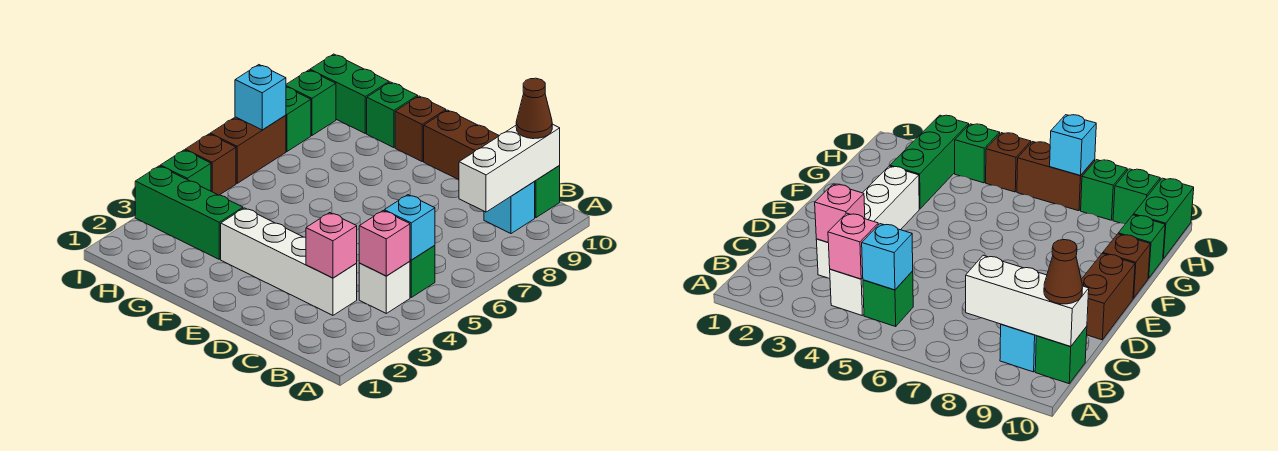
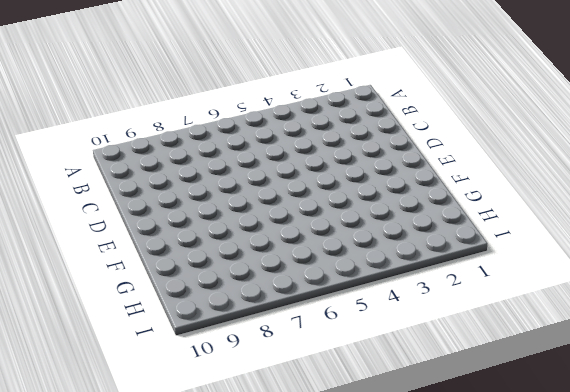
none -> white brick B4 level 1
none -> green brick B5 level 1
none -> cyan brick B9 level 1

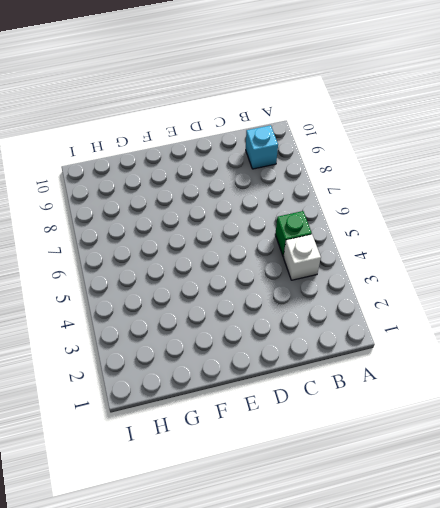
none -> green brick B10 level 1
none -> white brick C3:F3 level 1
none -> brown brick D10:E10 level 1

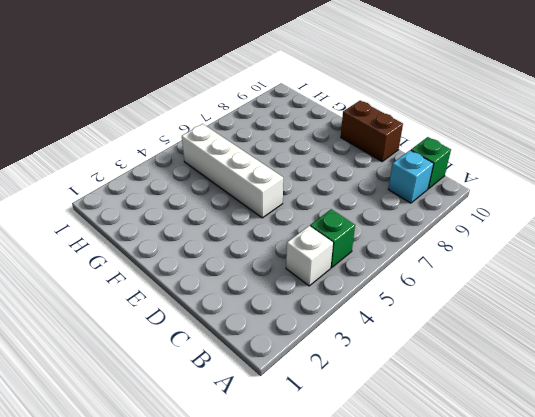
white brick E5:H5 level 1 -> white brick C3:F3 level 1
none -> brown brick F10 level 1
none -> green brick G3:I3 level 1
none -> green brick G10 level 1

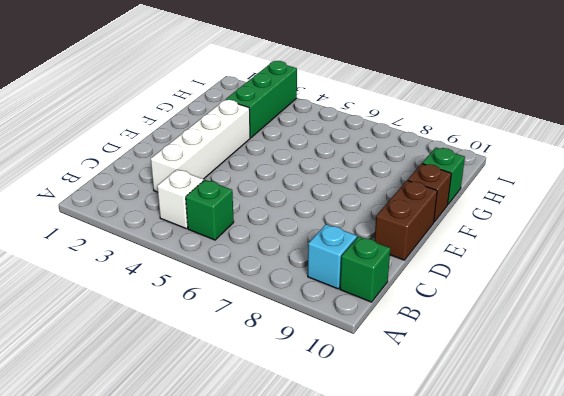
none -> green brick H10:I10 level 1
none -> green brick I4 level 1
none -> brown brick I5 level 1

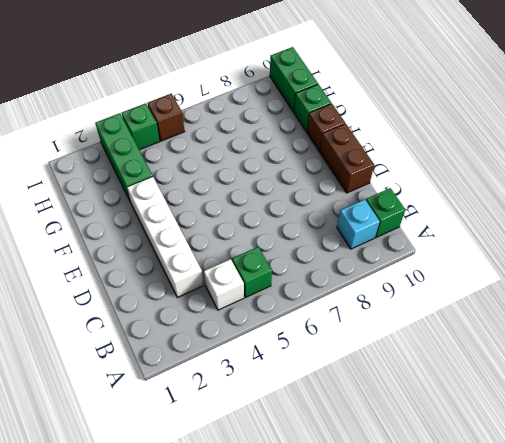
none -> brown brick I6:I7 level 1
none -> green brick I8 level 1
none -> green brick I9 level 1

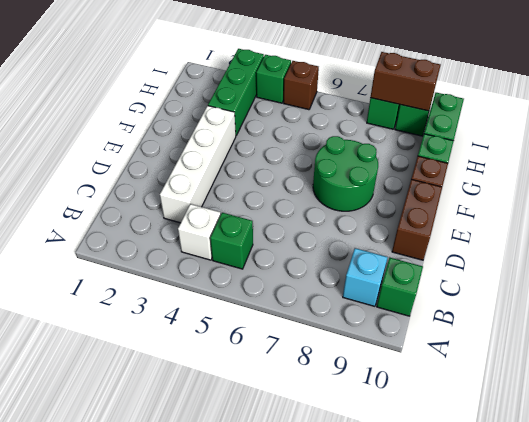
green round brick E7:F8 level 1 -> none
brown brick I8:I9 level 2 -> brown brick I6:I7 level 1
none -> pink brick B4 level 2
none -> cyan brick B5 level 2
none -> white brick B8:B10 level 2

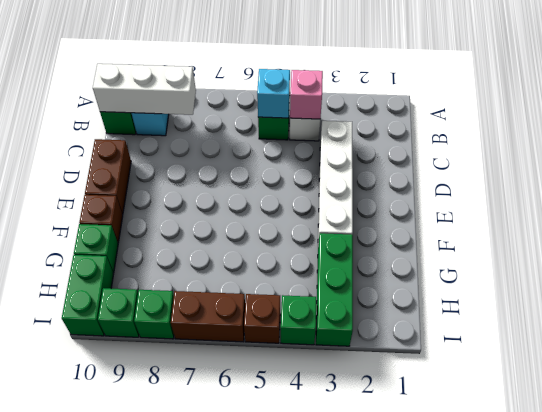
none -> pink brick C3 level 2
none -> cyan brick I7 level 2
none -> brown cone B10 level 3

